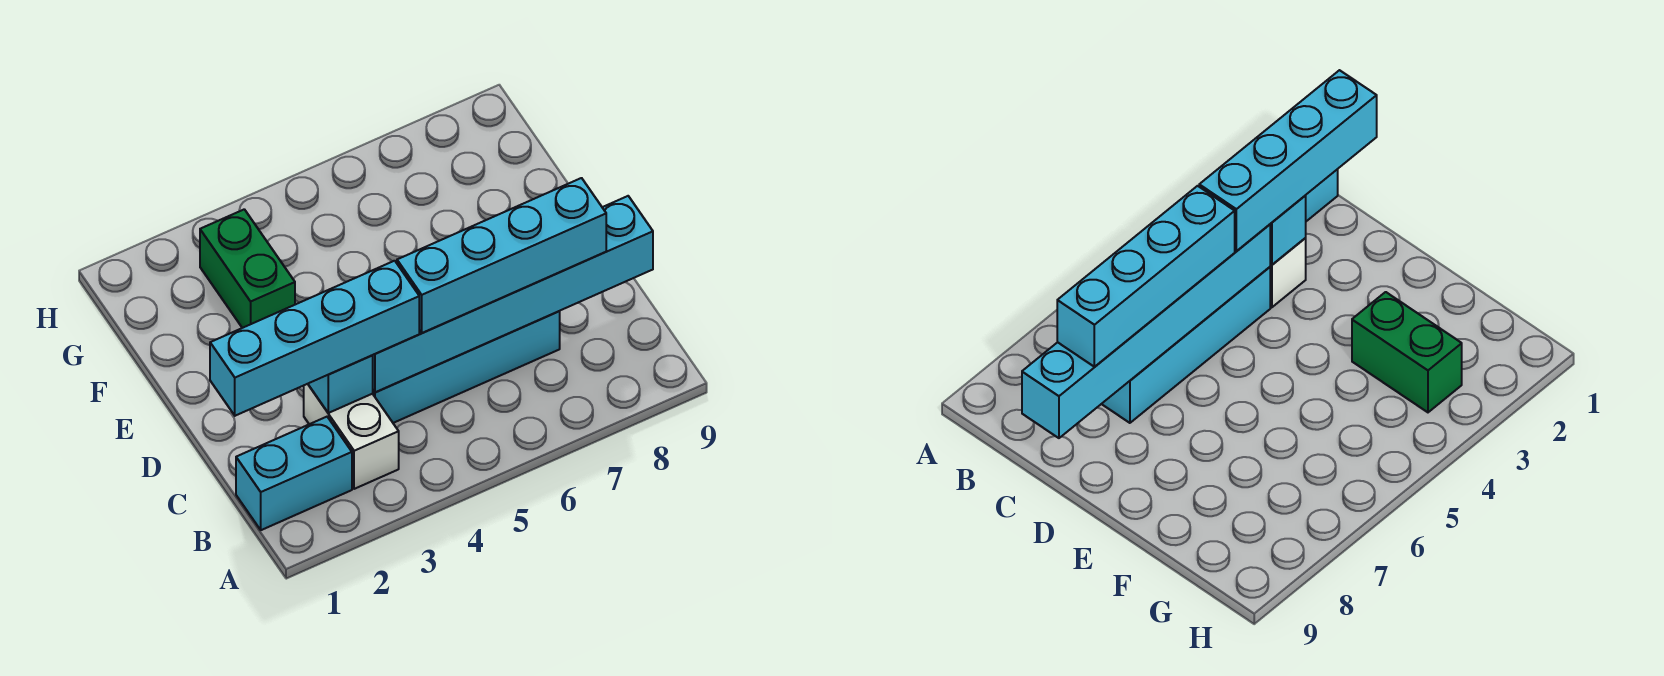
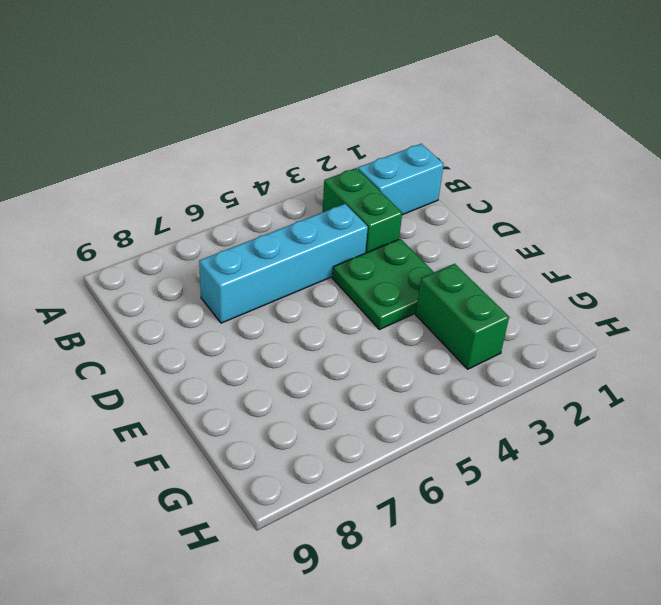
green brick B3:C3 level 1 -> white brick B3:C3 level 1
green plate D3:E4 level 1 -> none
none -> cyan brick C3 level 2
none -> cyan brick C4:C9 level 2

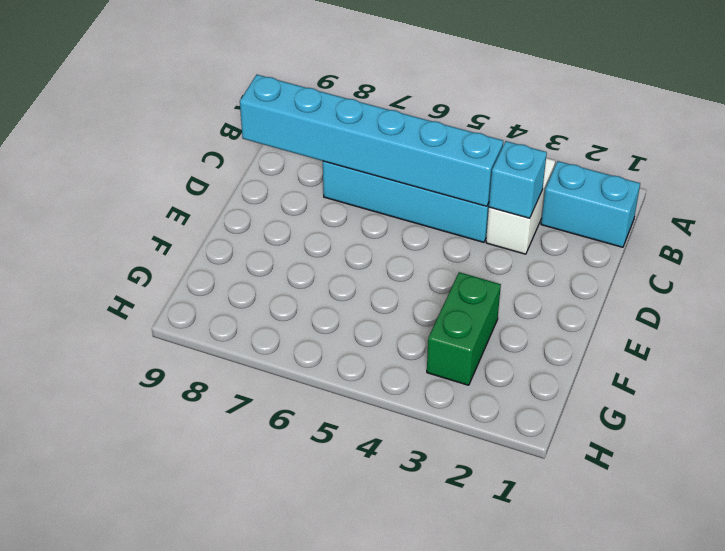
none -> cyan brick C1:C4 level 3
none -> cyan brick C5:C8 level 3

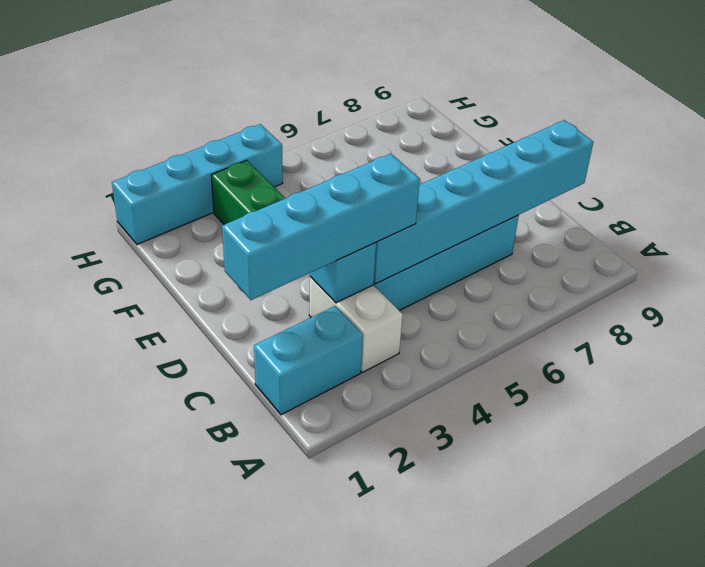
cyan brick H1:H4 level 1 -> cyan brick C5:C8 level 3

